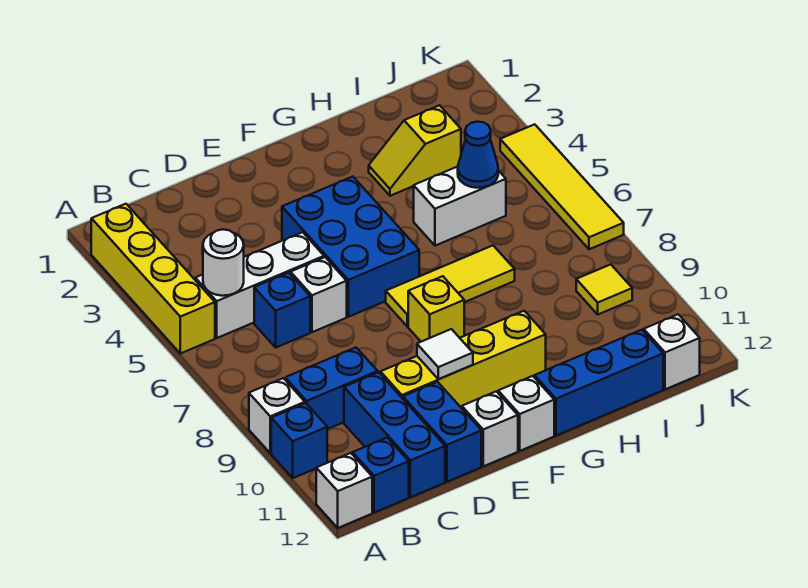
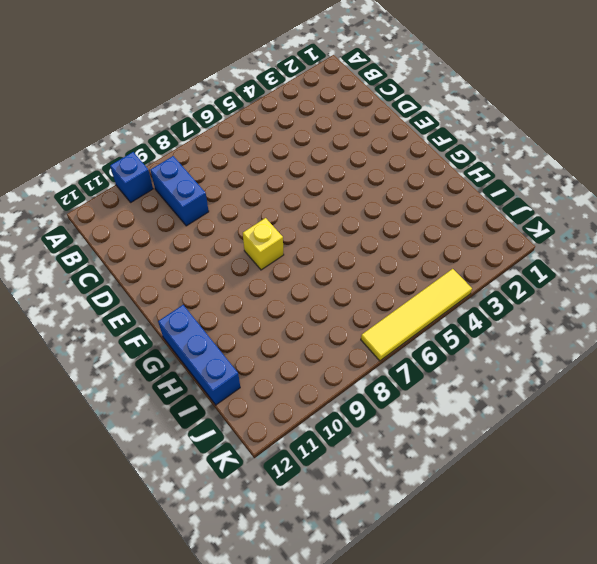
none -> yellow brick A2:A5 level 1
none -> white brick A9 level 1
none -> white brick A12 level 1

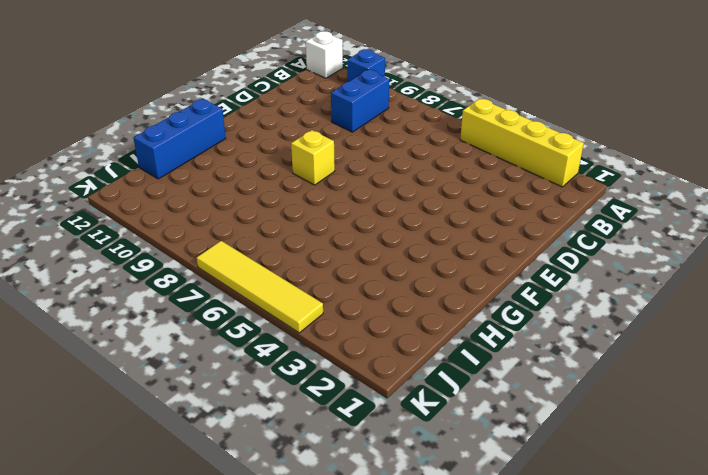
none -> white brick A9 level 1
none -> white brick B5:D5 level 1
none -> blue brick B12 level 1

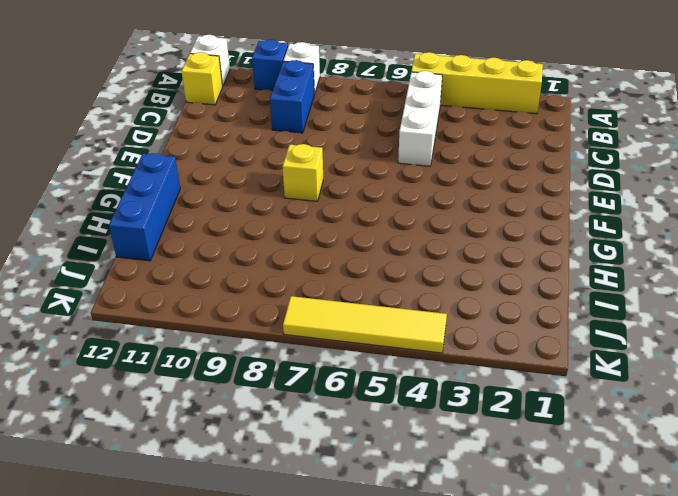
yellow brick B12 level 1 -> blue brick B12 level 1
none -> blue brick C6 level 1
none -> blue brick C10:C12 level 1
none -> white brick D6 level 1

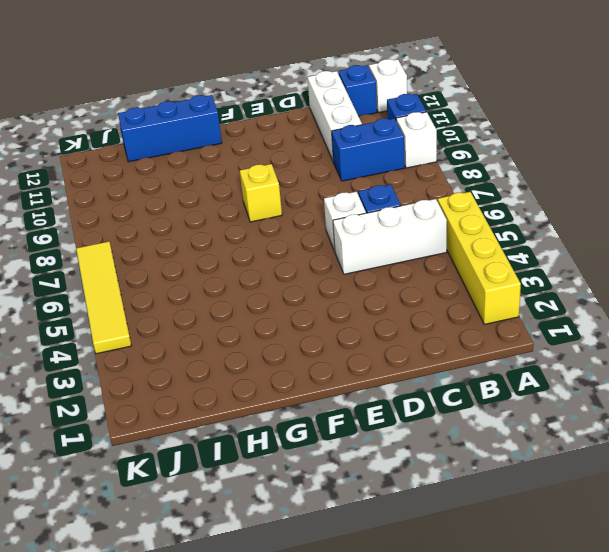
white brick C10:C12 level 1 -> blue brick C10:C12 level 1
none -> yellow brick D10:G10 level 1
none -> blue brick D11:D12 level 1
none -> blue brick E4:F6 level 1

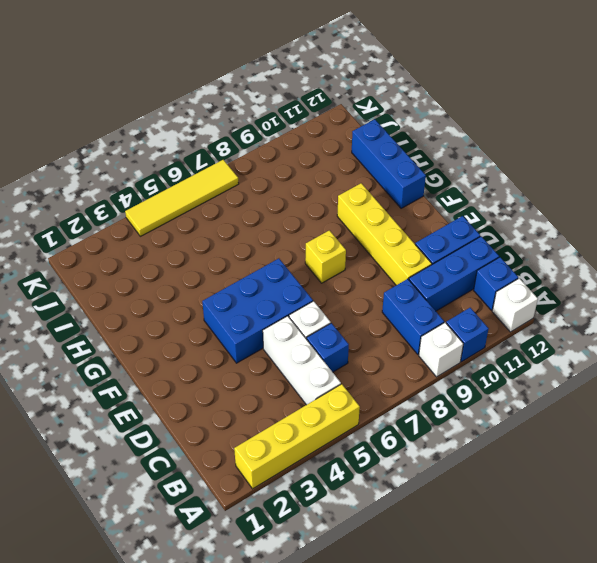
none -> white brick E12 level 1
none -> yellow tile F7:H7 level 1
none -> white brick F12 level 1

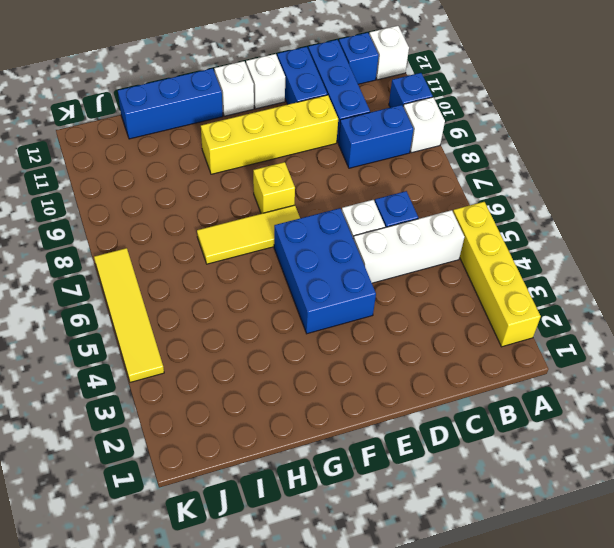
none -> yellow slope H3:I3 level 1 top I
none -> white brick H5:I5 level 1
none -> yellow tile J9 level 1

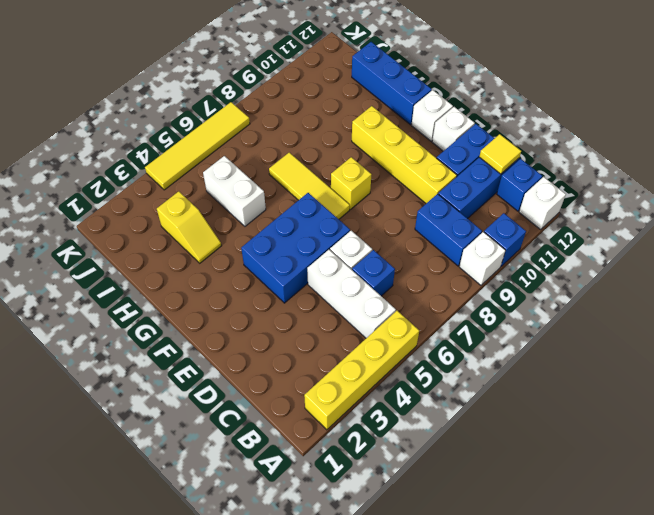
yellow tile C12 level 2 -> yellow tile J9 level 1
none -> white brick J12 level 1
none -> white round brick B5 level 2
none -> white tile E10 level 2

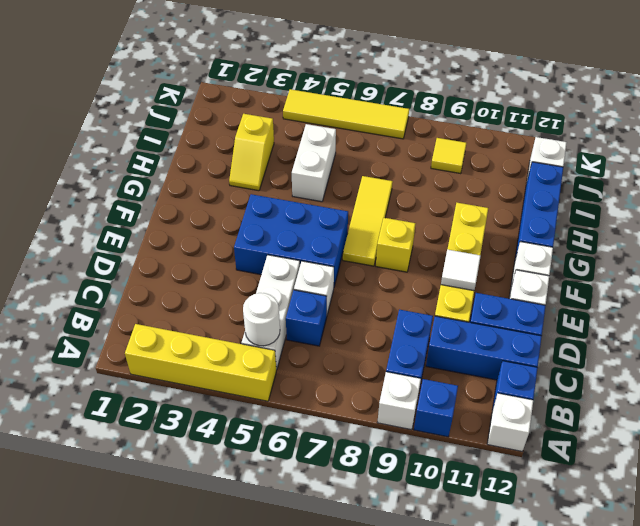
none -> blue cone I5 level 2

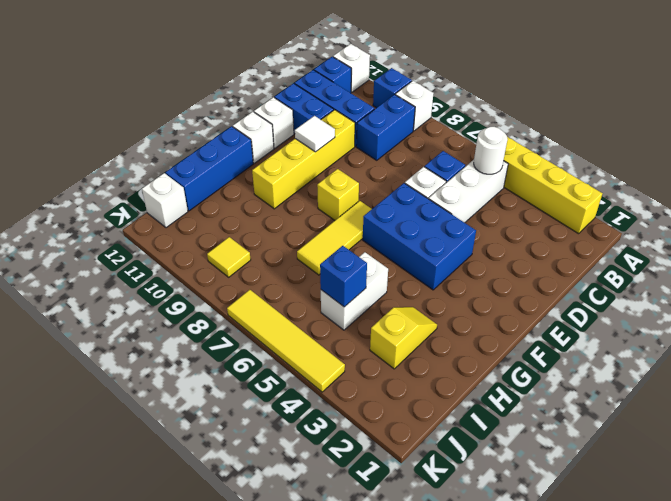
blue brick I5 level 2 -> blue cone I5 level 2

